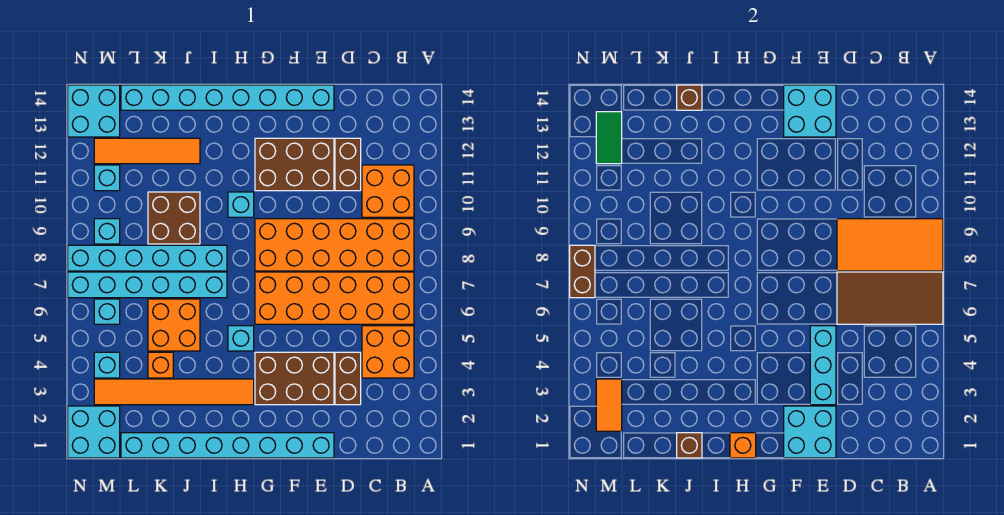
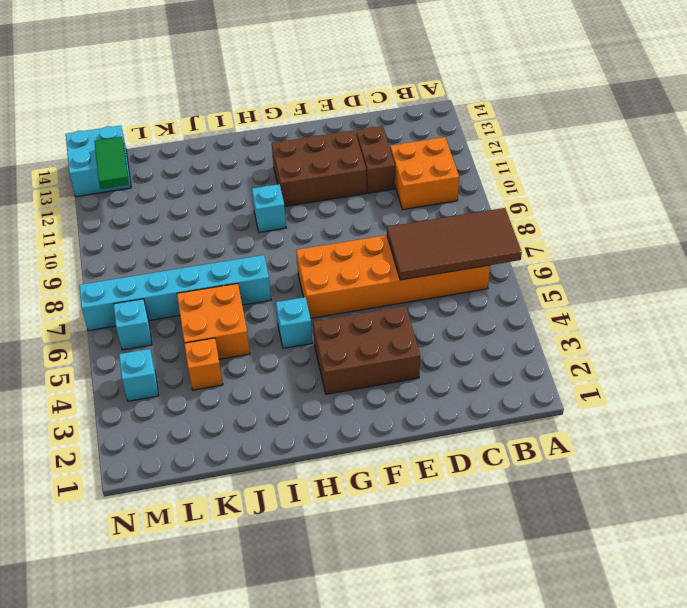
none -> orange brick B4:C5 level 1
none -> orange brick B8:G9 level 1
none -> brown brick D3:D4 level 1
none -> cyan brick E1:L1 level 1

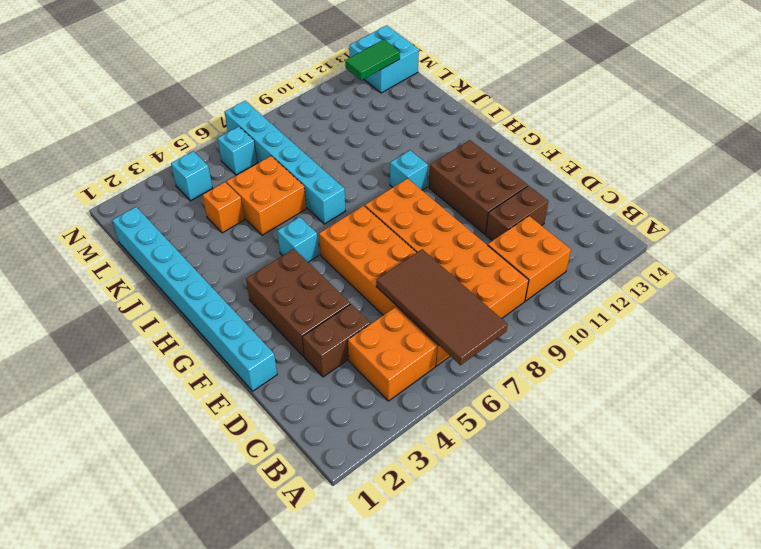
none -> cyan brick E14:L14 level 1
none -> orange tile H3:M3 level 1
none -> cyan brick I8:N8 level 1
none -> brown brick J9:K10 level 1

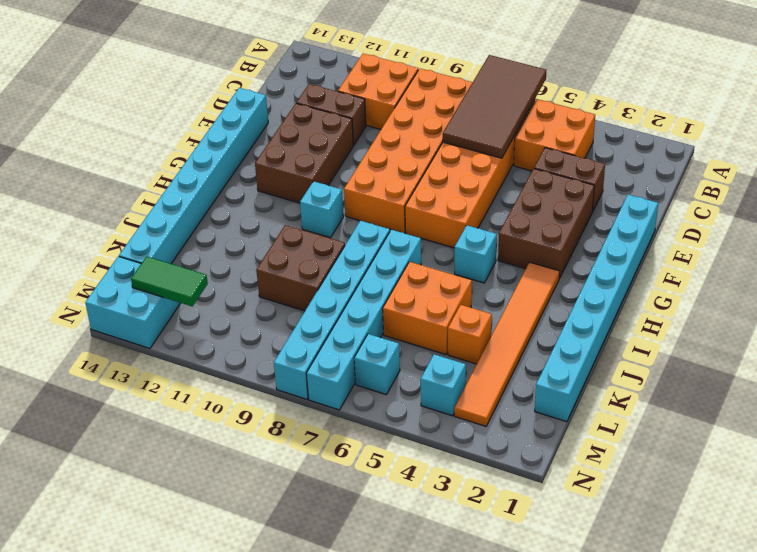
none -> orange tile J12:M12 level 1
none -> cyan brick M1:N2 level 1
none -> cyan brick M9 level 1
none -> cyan brick M11 level 1

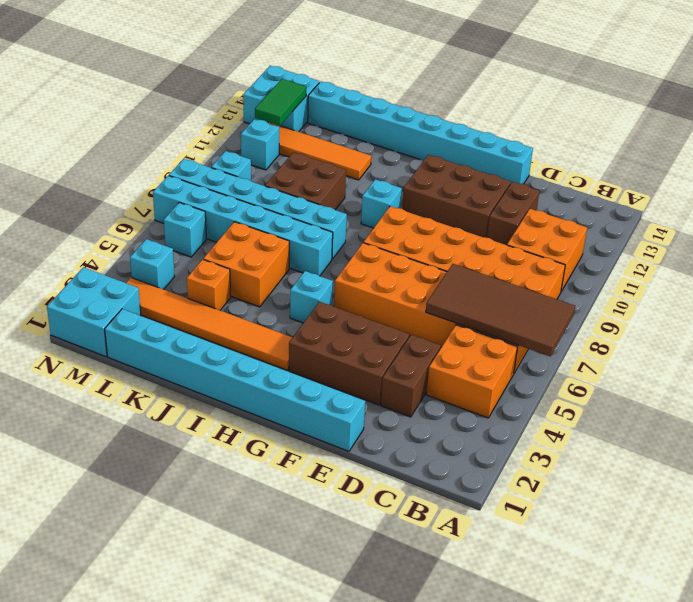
none -> orange tile A8:D9 level 2
none -> cyan brick E1:F2 level 2
none -> cyan brick E3:E5 level 2
none -> cyan brick E13:F14 level 2

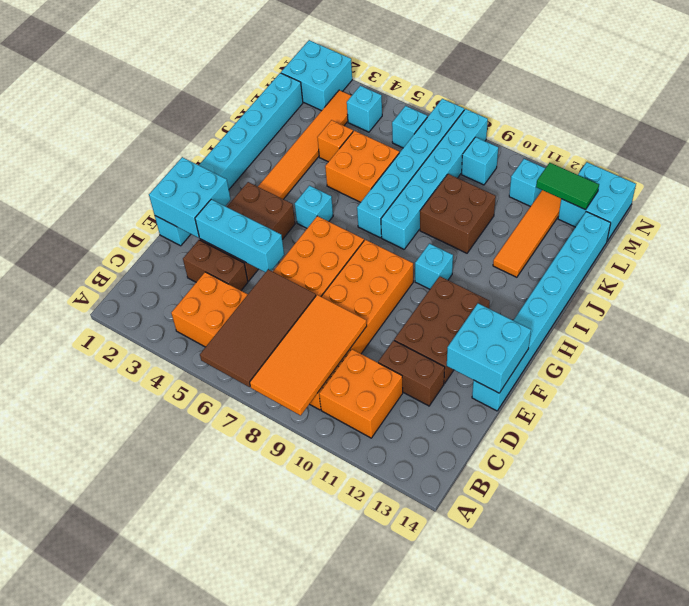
none -> orange brick H1 level 2
none -> brown brick J1 level 2
none -> brown brick J14 level 2
none -> orange tile M2:M3 level 2

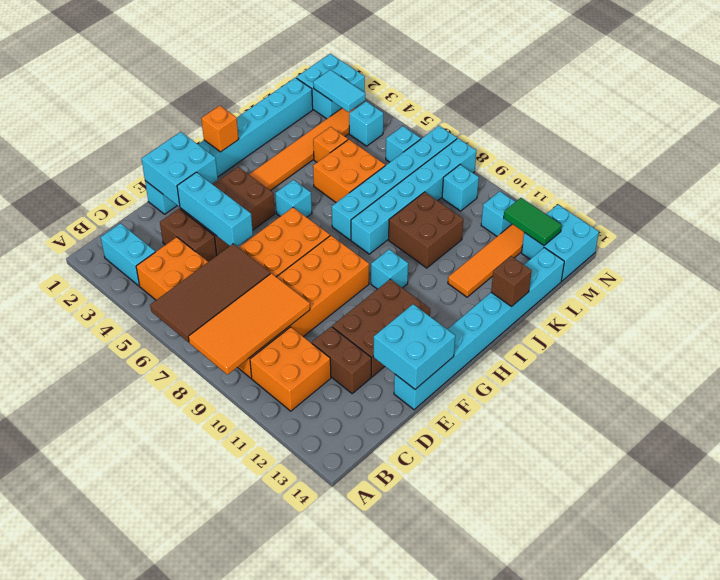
cyan brick B2:B3 level 1 -> none
cyan tile M2:M3 level 2 -> orange tile M2:M3 level 2
none -> brown brick J1 level 2
none -> brown brick N7:N8 level 2

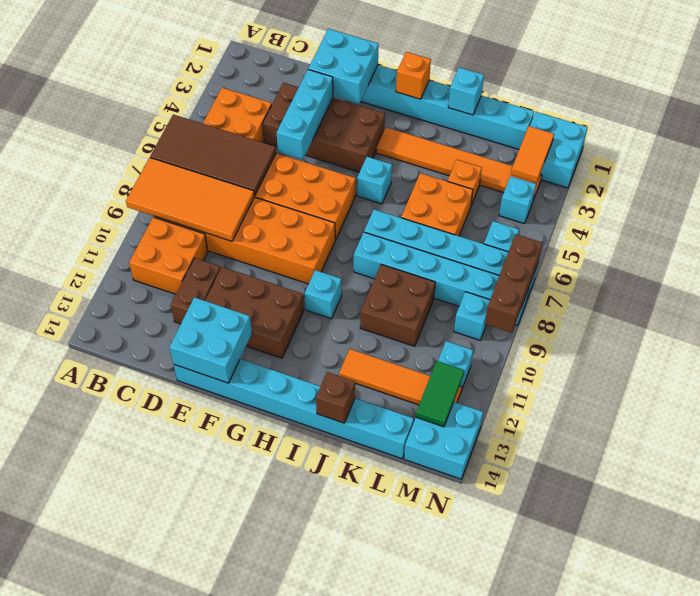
cyan brick J1 level 2 -> brown brick J1 level 2
brown brick N7:N9 level 2 -> brown brick N7:N8 level 2

